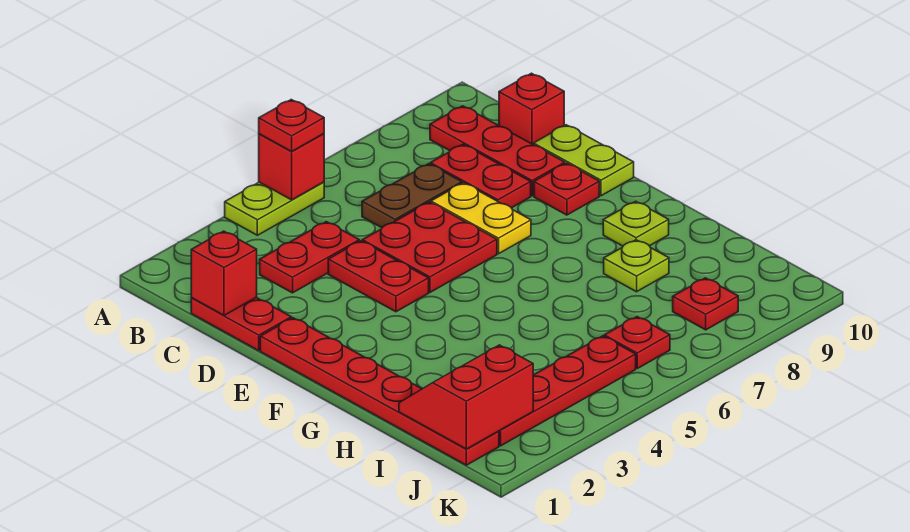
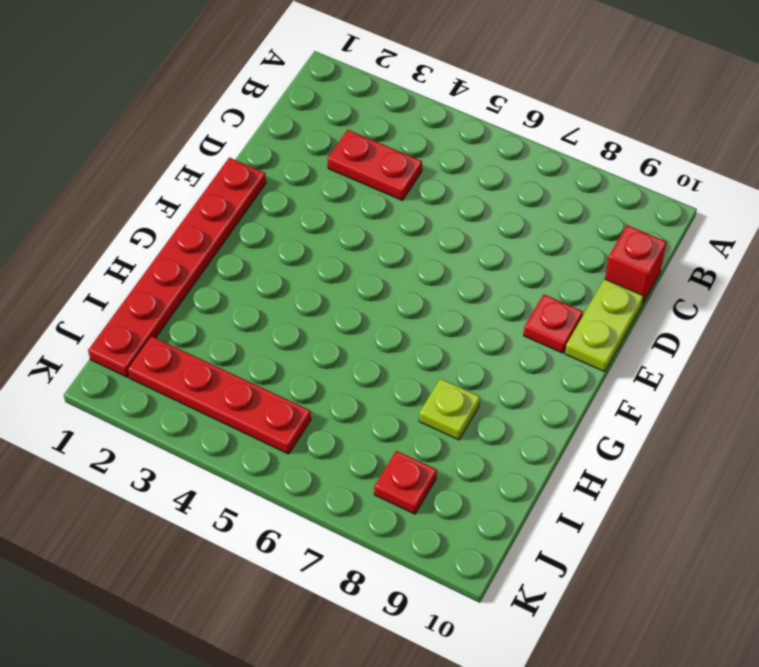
none -> lime plate A4:A5 level 1
none -> red plate B9:D9 level 1
none -> red plate C1:D1 level 1

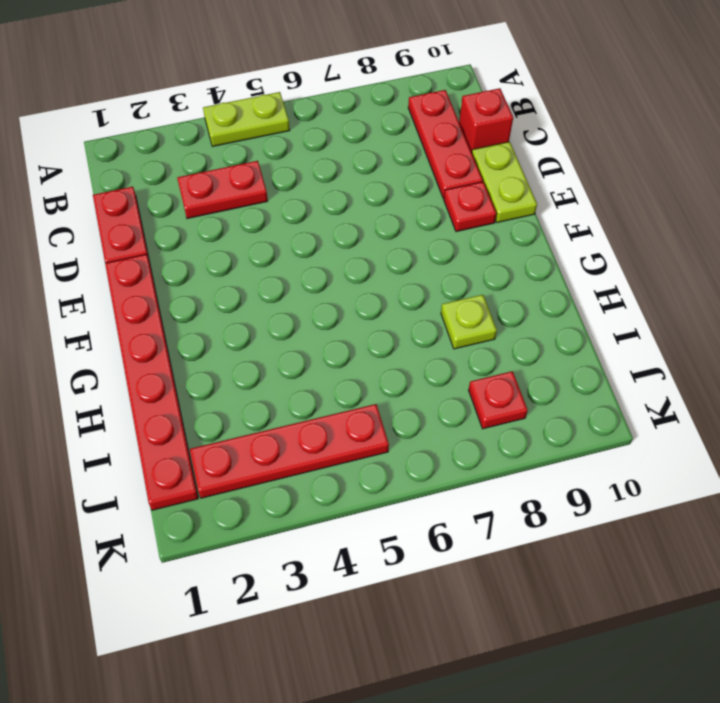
none -> brown plate C6:C7 level 1
none -> red plate C8:D8 level 1
none -> red plate D4:E4 level 1

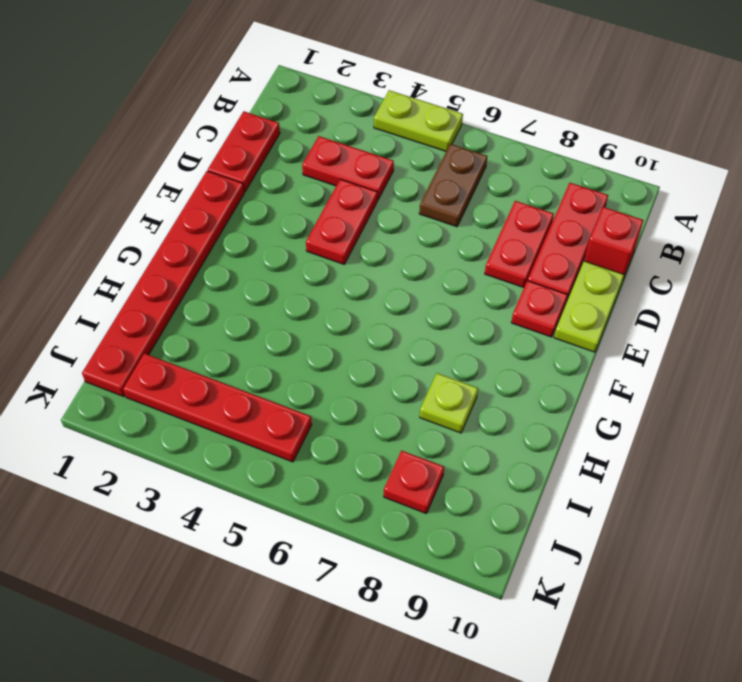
brown plate B6:C6 level 1 -> brown plate C6:C7 level 1
none -> red plate D5:E6 level 1
none -> yellow plate D7:E7 level 1
none -> lime plate G9 level 1

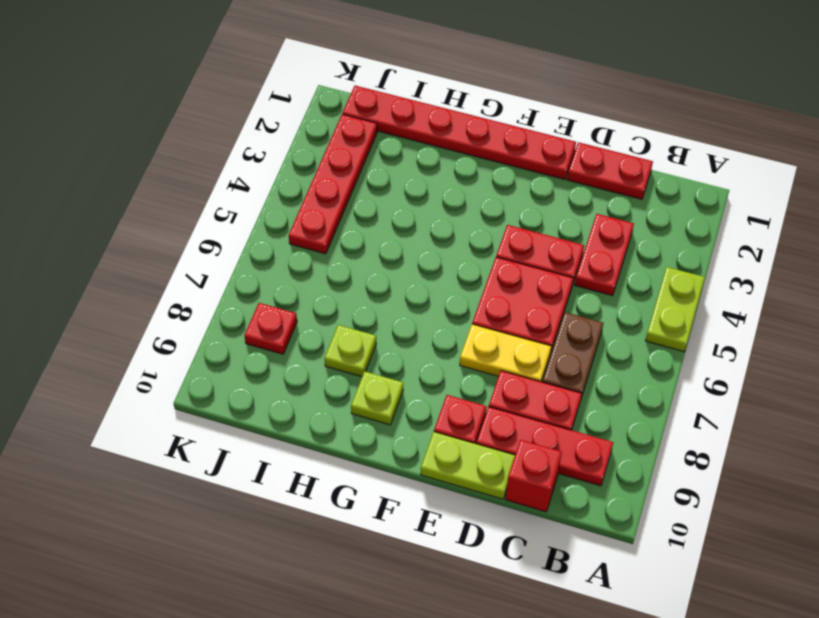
none -> red plate J6 level 1
none -> red brick A5 level 2
none -> red brick C1 level 2

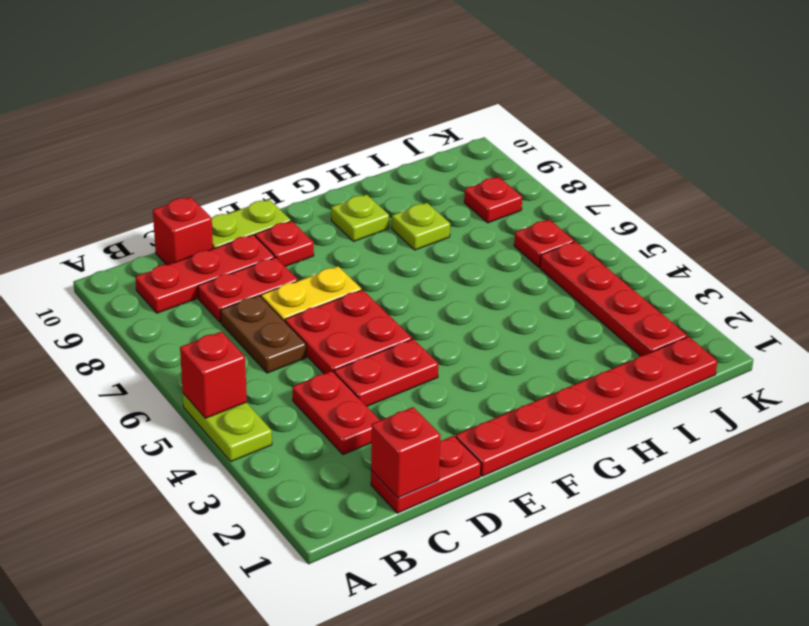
none -> red slope I1:J2 level 2 top J
none -> red plate A5 level 3

